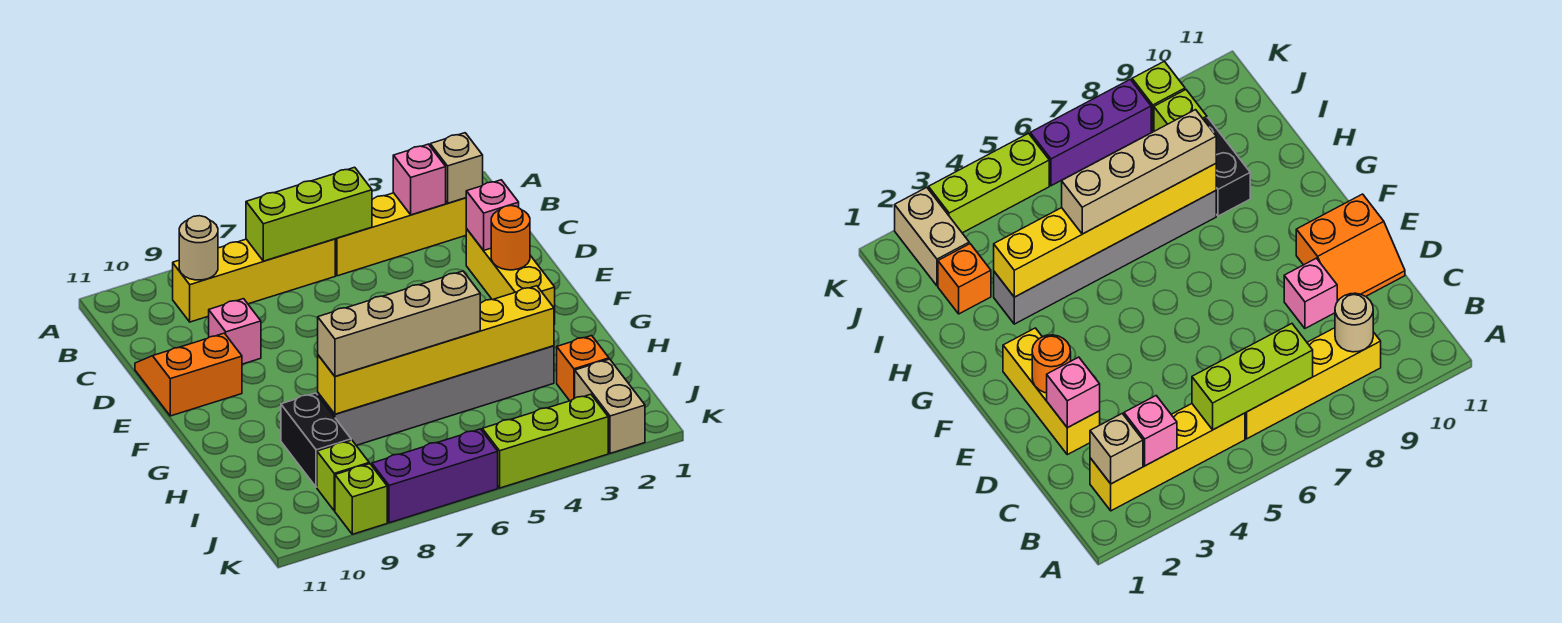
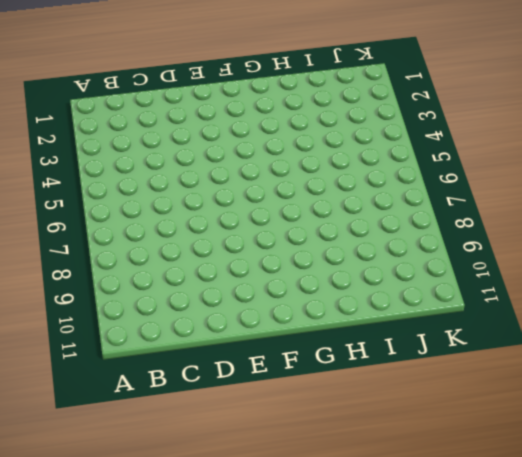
none -> yellow brick B2:B5 level 1
none -> yellow brick B6:B9 level 1
none -> yellow brick D2:F2 level 1

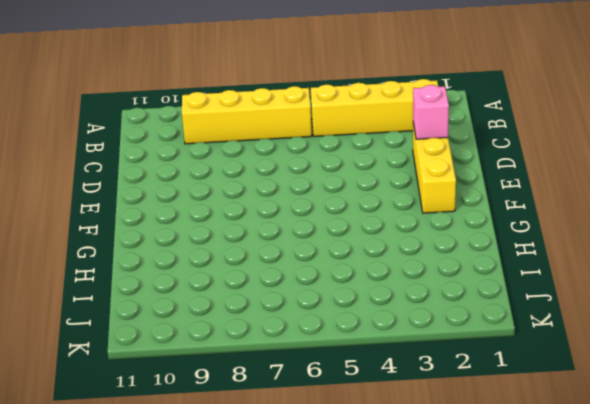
none -> pink brick D9 level 1
none -> orange slope D10:E11 level 1 top E
none -> grey brick H3:H8 level 1

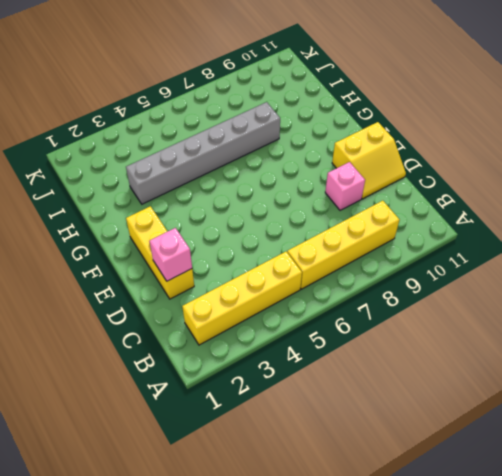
yellow slope D10:E11 level 1 top E -> orange slope D10:E11 level 1 top E
none -> black brick H9:I9 level 1
none -> orange brick I2 level 1
none -> tan brick J2:K2 level 1

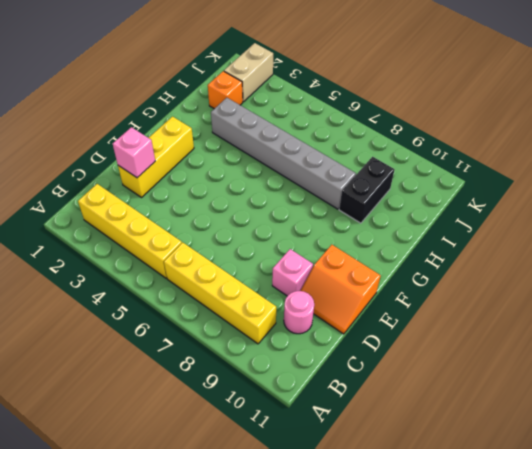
pink round brick C10 level 1 -> none
none -> lime brick J9 level 1
none -> lime brick K3:K5 level 1
none -> purple brick K6:K8 level 1

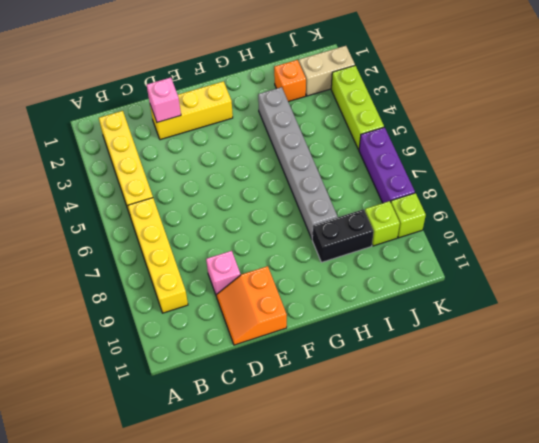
none -> tan brick B2 level 2
none -> pink brick B3 level 2
none -> lime brick B5:B7 level 2

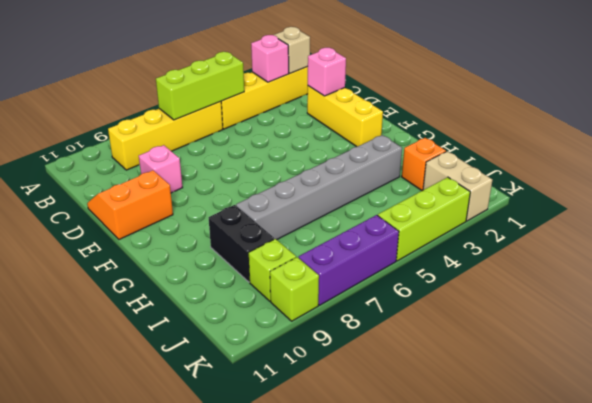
none -> tan round brick B9 level 2
none -> orange round brick E2 level 2
none -> yellow brick H3:H8 level 2

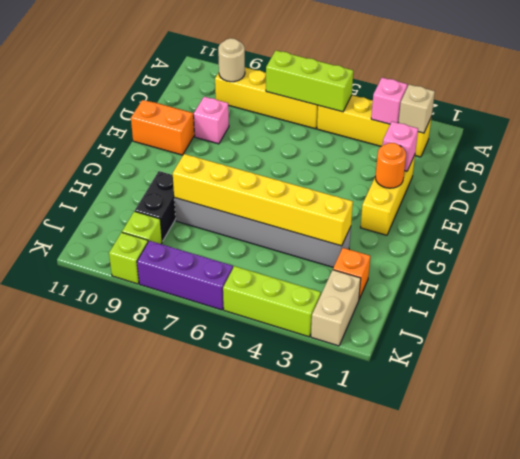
none -> tan brick H5:H8 level 3

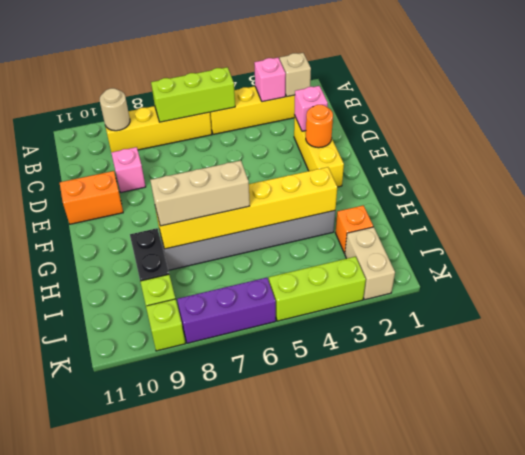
tan brick H6:H8 level 3 -> tan brick H5:H8 level 3

